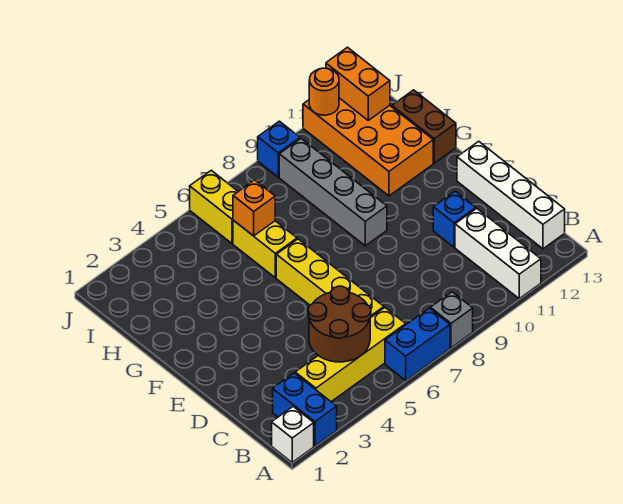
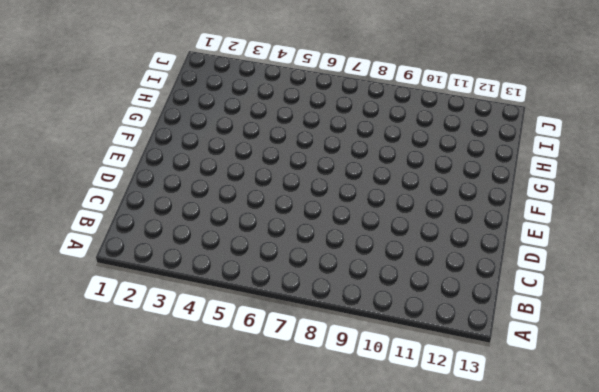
none -> white brick A1 level 1
none -> blue brick A2:B2 level 1
none -> blue brick A6:A7 level 1

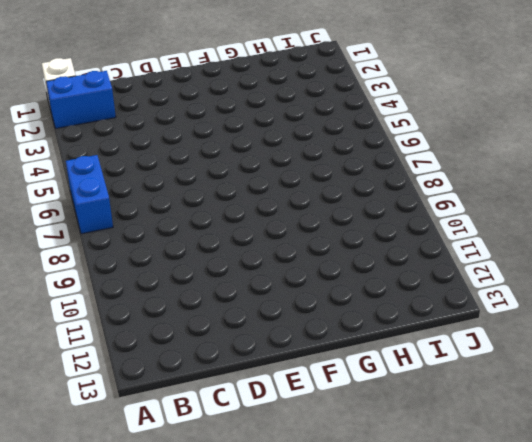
none -> grey brick A8 level 1
none -> white brick A11:C11 level 1
none -> yellow brick B3:B6 level 1

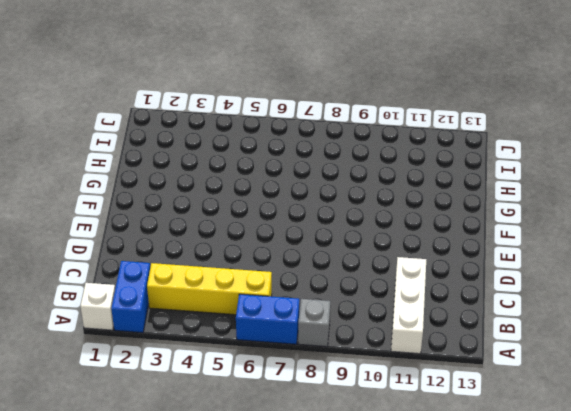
none -> white brick B13:E13 level 1
none -> yellow brick C6:F6 level 1
none -> blue brick D11 level 1

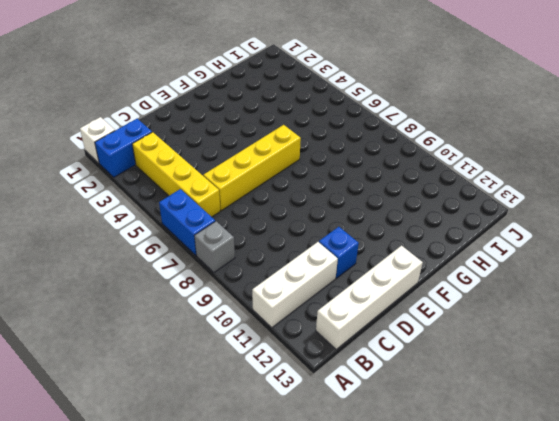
none -> grey brick F9:I9 level 1
none -> yellow brick G6:H6 level 1
none -> orange brick G11:J12 level 1

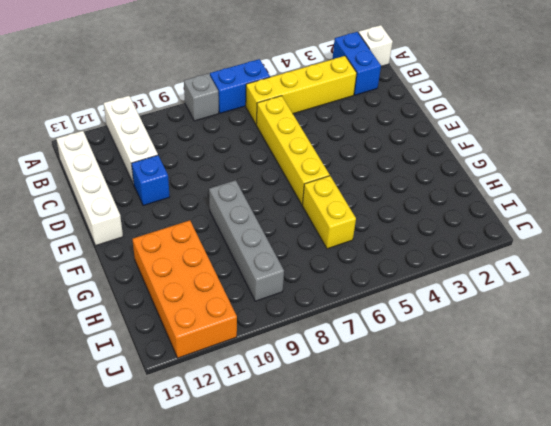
none -> brown brick G13:H13 level 1
none -> yellow brick I6:J6 level 1
none -> blue brick J9 level 1

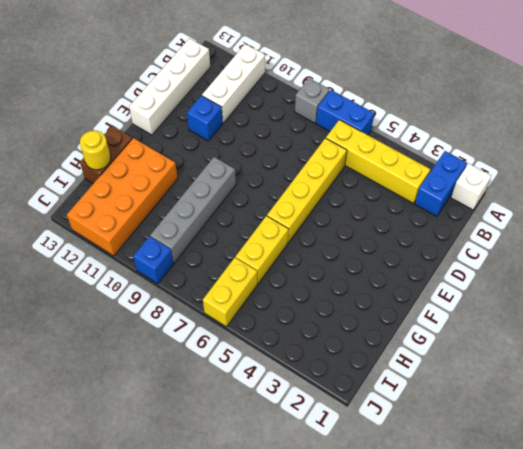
yellow round brick H13 level 2 -> none
none -> brown round brick B4:C5 level 2
none -> orange brick H6 level 2
none -> orange brick I12:J12 level 2

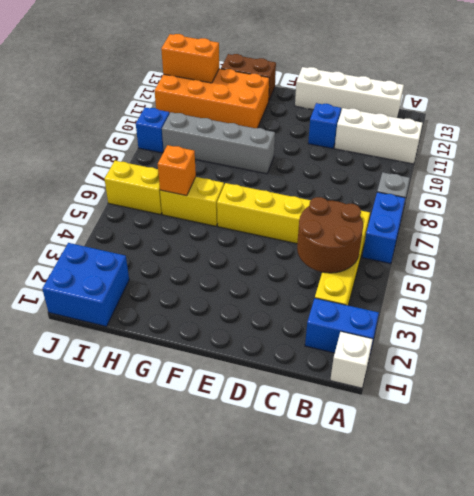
blue brick I1:J2 level 1 -> none
none -> orange round brick J11 level 2

